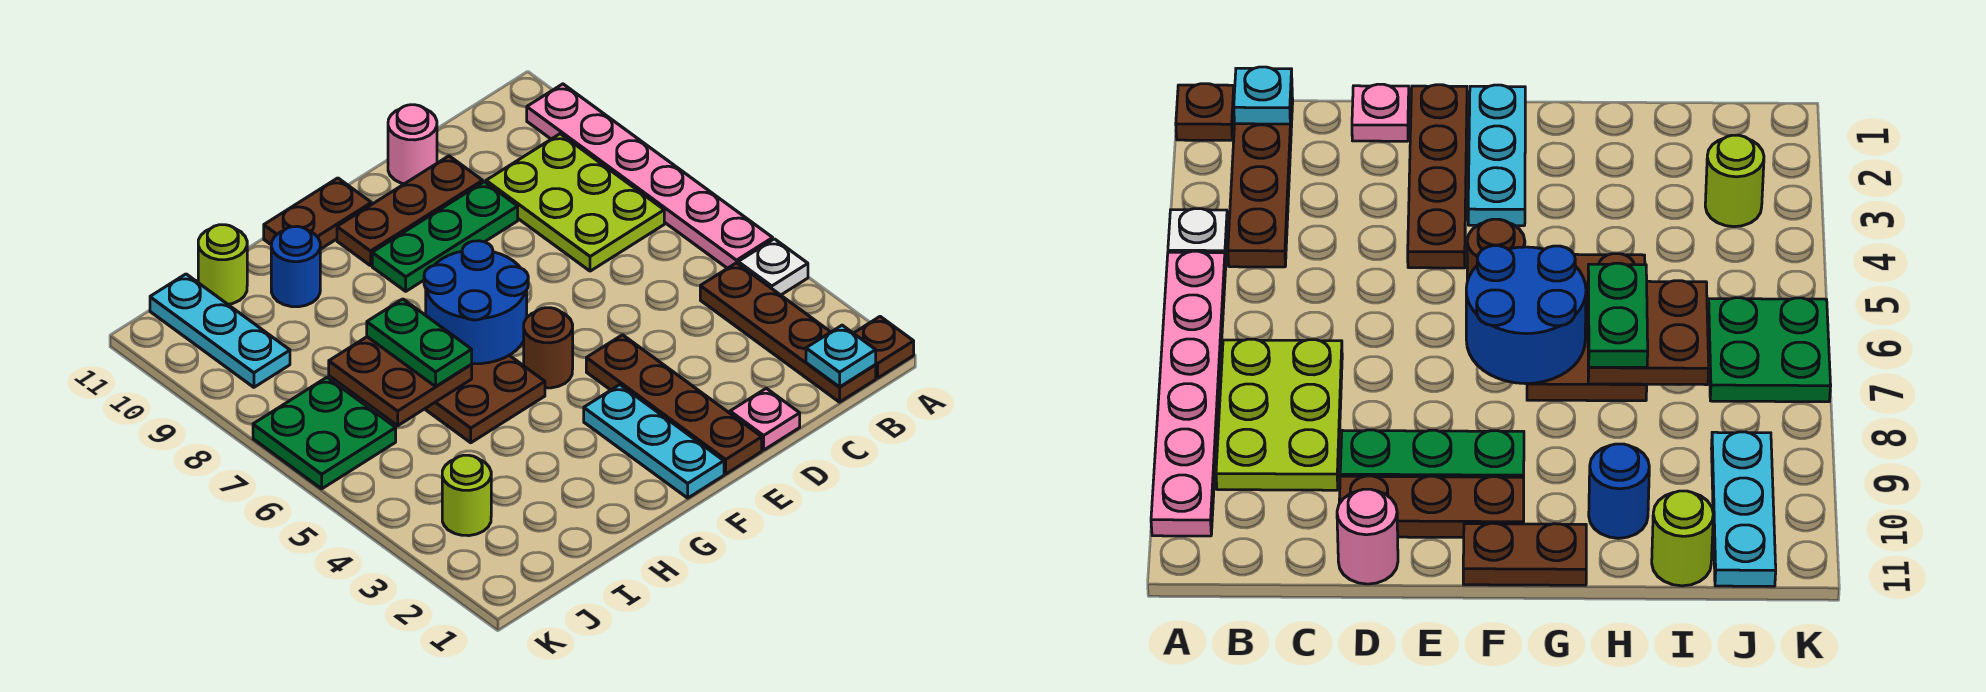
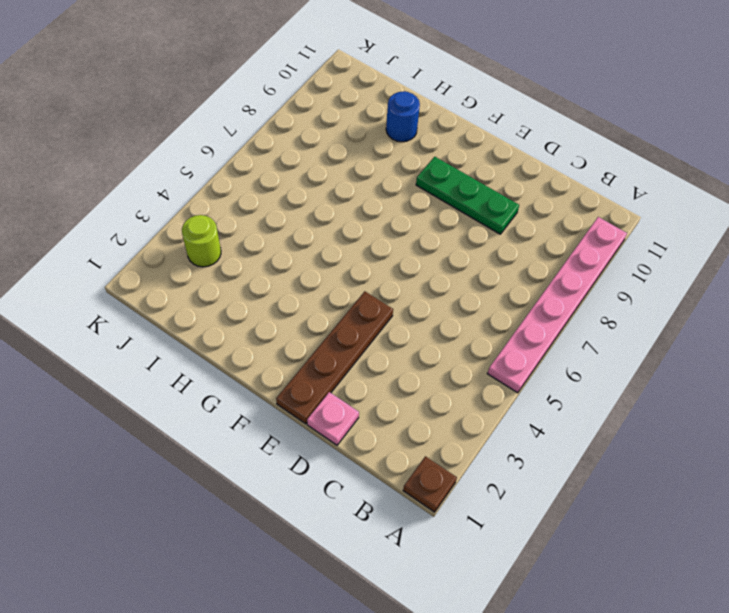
none -> white plate A4 level 1
none -> brown plate B1:B4 level 1
none -> lime plate B7:C9 level 1

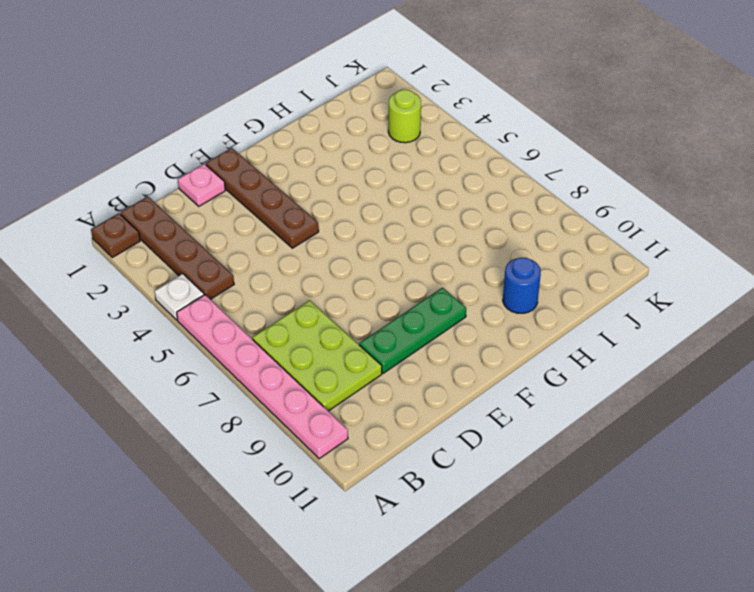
none -> brown plate D10:F10 level 1
none -> pink round brick D11 level 1
none -> cyan plate F1:F3 level 1

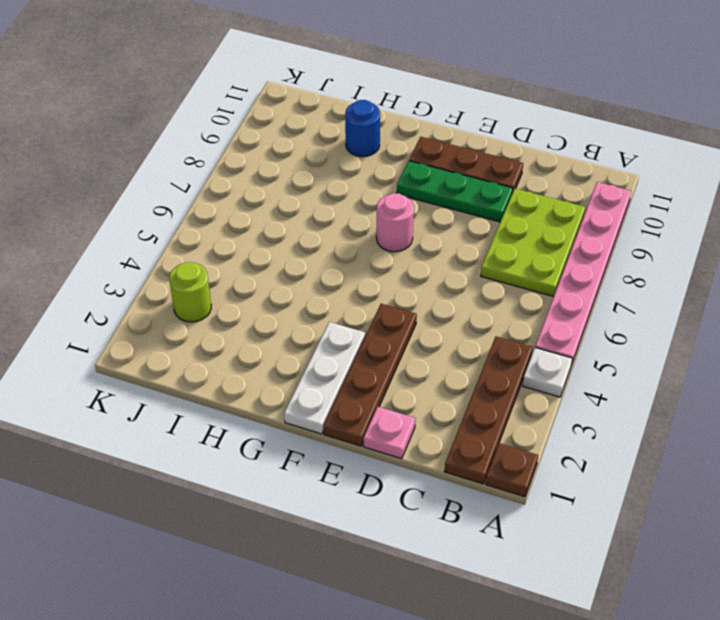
white plate F1:F3 level 1 -> cyan plate F1:F3 level 1
pink round brick F7 level 1 -> pink round brick D11 level 1
none -> brown round brick F5 level 1
none -> brown plate F11:G11 level 1
none -> brown plate G5:H7 level 1

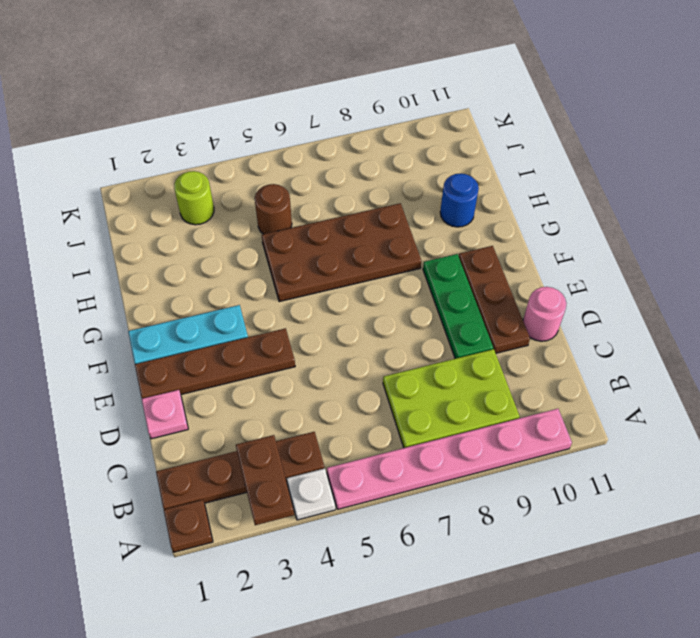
brown plate A3:B3 level 2 -> brown plate F11:G11 level 1
brown plate G5:H8 level 1 -> brown plate G5:H7 level 1
brown round brick I5 level 1 -> brown round brick F5 level 1
none -> lime round brick I11 level 1
none -> green plate J6:K7 level 1
none -> cyan plate J9:J11 level 1

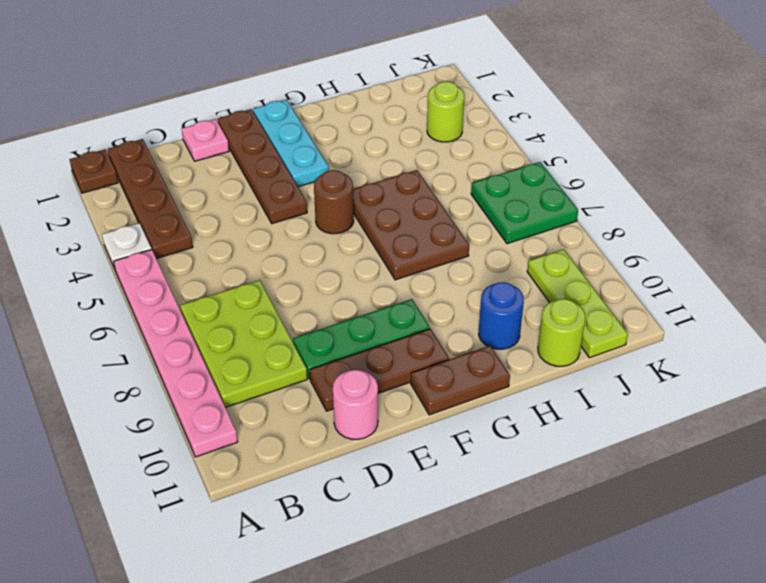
lime plate J9:J11 level 1 -> cyan plate J9:J11 level 1
none -> cyan plate B1 level 2
none -> blue round brick F6:G7 level 2
none -> brown plate H6:I7 level 2

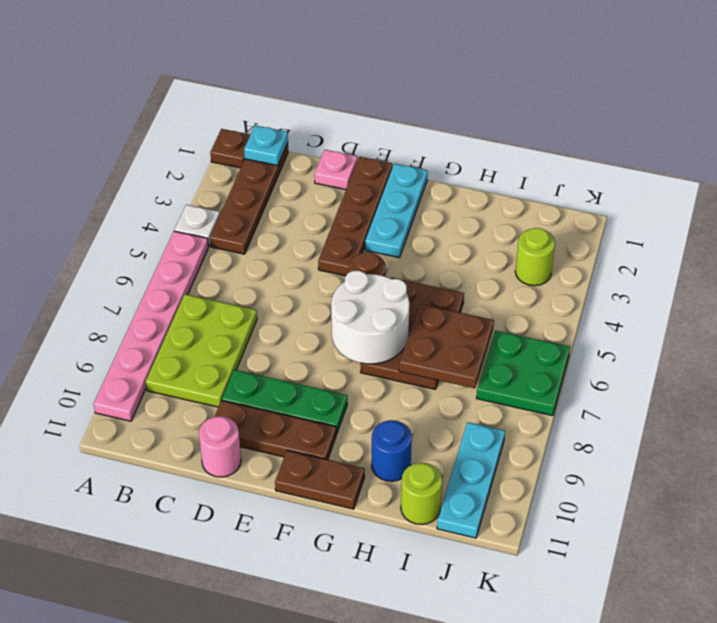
white round brick F6:G7 level 2 -> blue round brick F6:G7 level 2
none -> green plate H6:H7 level 3

